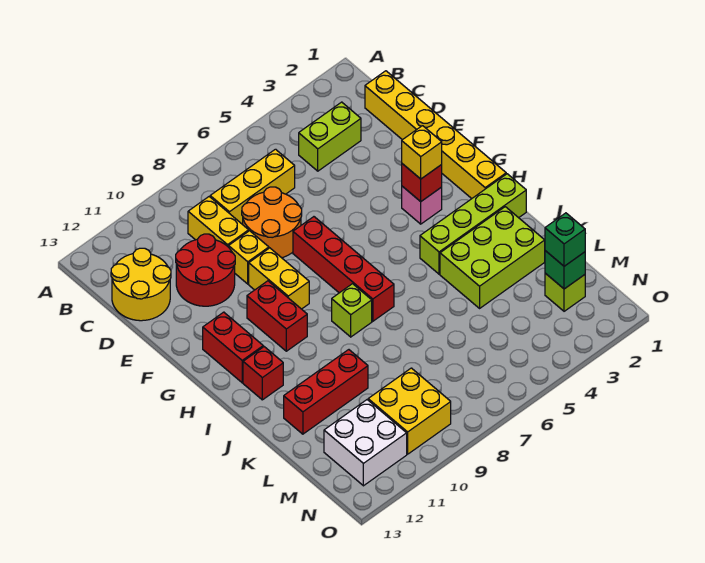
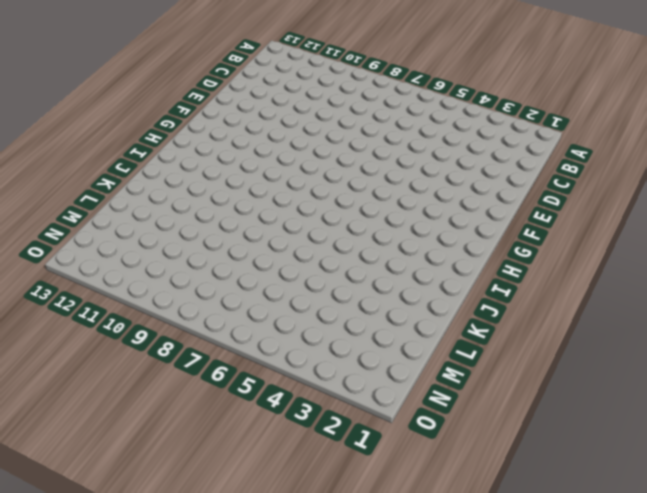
none -> yellow brick C1:H1 level 1
none -> lime brick C3:C4 level 1
none -> yellow brick C6:C8 level 1

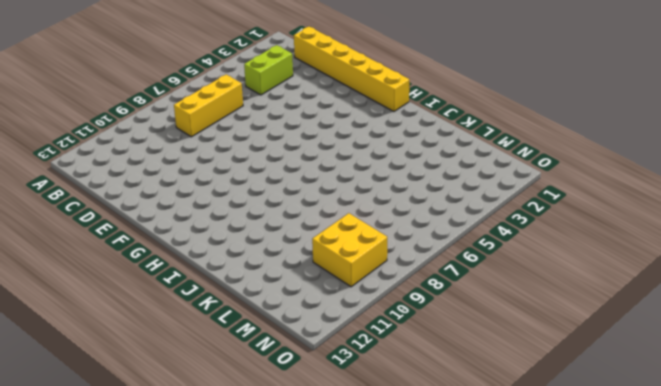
none -> yellow brick C9:D9 level 1
none -> yellow round brick C12:D13 level 1
none -> orange round brick D7:E8 level 1

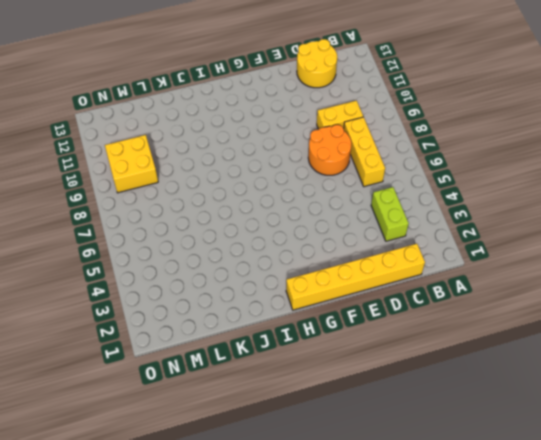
none -> red round brick D10:E11 level 1
none -> yellow brick E9 level 1
none -> red brick F7:I7 level 1

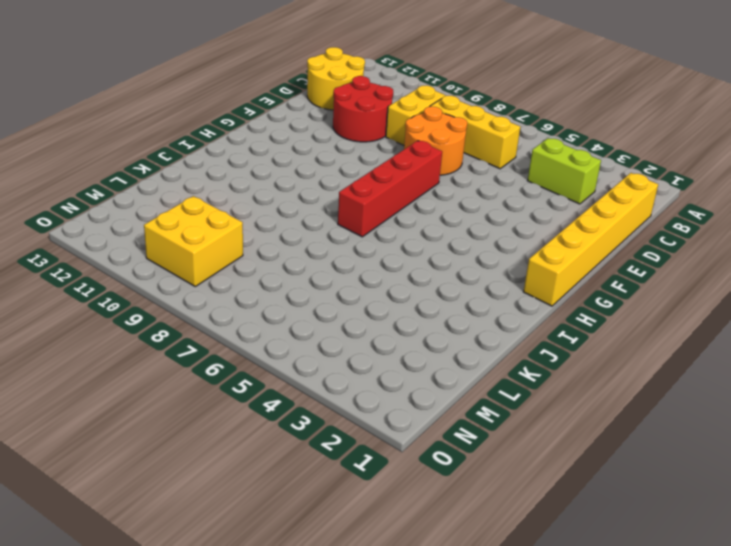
none -> yellow brick E9 level 1
none -> yellow brick F9:G9 level 1
none -> pink brick G3 level 1

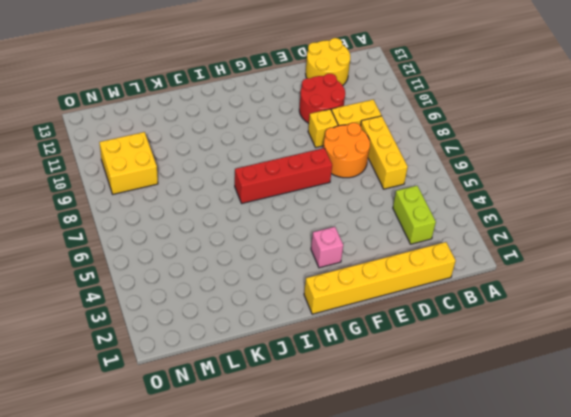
none -> yellow brick F9:G9 level 1
none -> red brick G10:H10 level 1
none -> red brick G12:H12 level 1

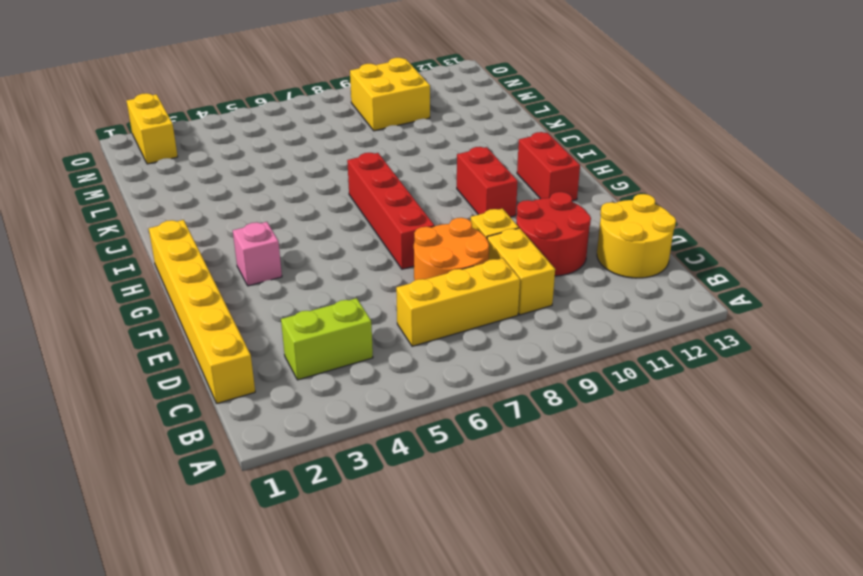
yellow brick N2:O2 level 1 -> yellow brick F9:G9 level 1
none -> lime brick I1:I4 level 1
none -> lime brick I8 level 1
none -> red brick I12 level 1

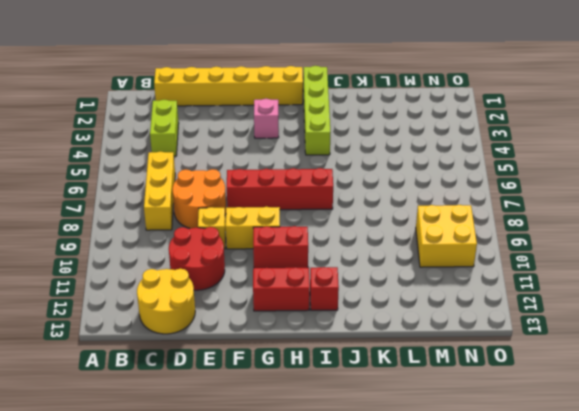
none -> yellow brick C9:D9 level 1
none -> lime brick I8 level 1
none -> lime brick J2:K4 level 1

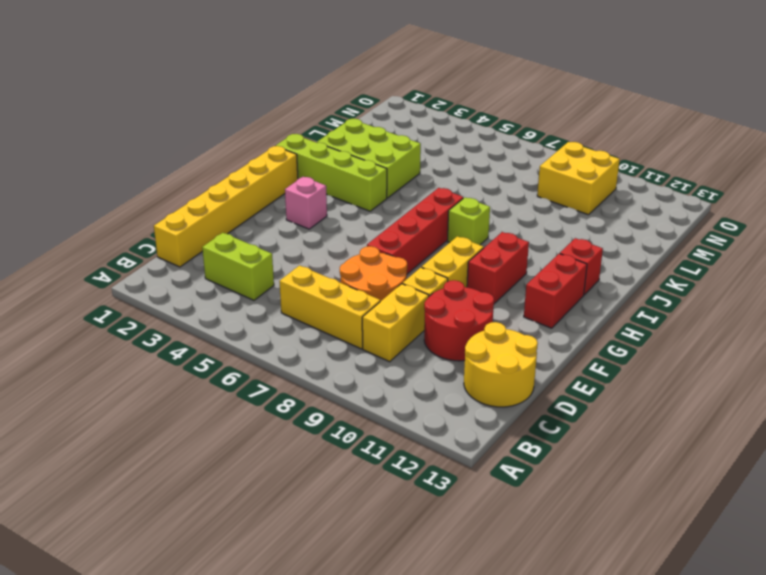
none -> red brick K10:K12 level 1
none -> lime brick M2 level 1
none -> white brick M11:N12 level 1

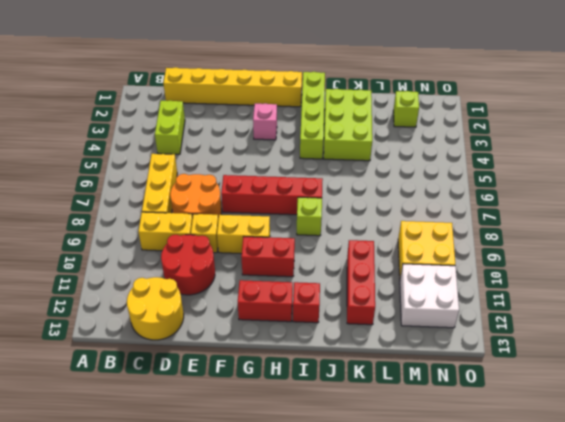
none -> red brick G3 level 2
none -> green brick M2 level 2
none -> yellow brick G3 level 3

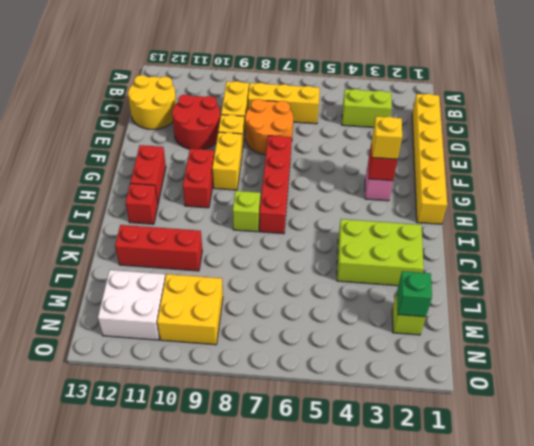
none -> lime brick I1:I4 level 1
none -> green brick M2 level 3

